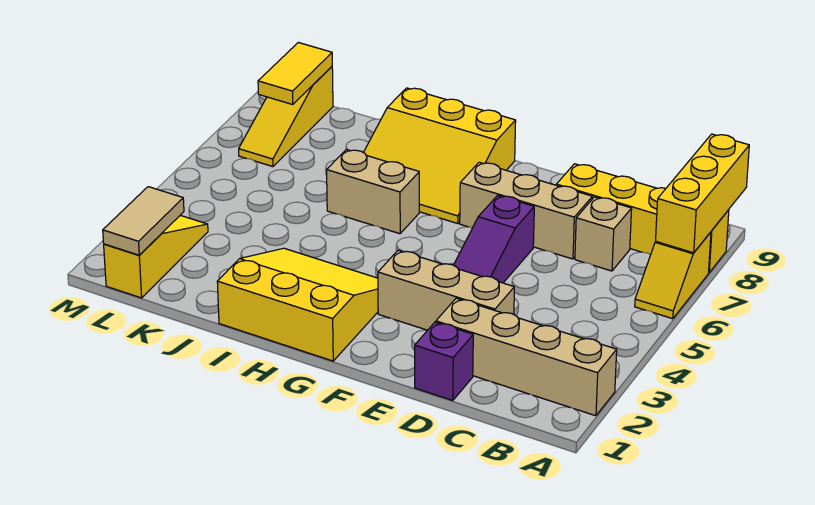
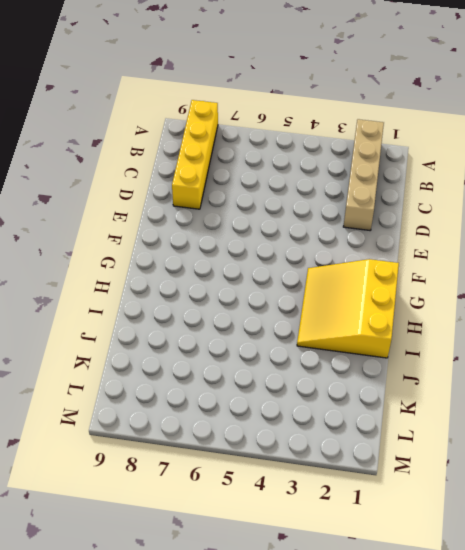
none -> yellow slope A6:A7 level 1 top 7
none -> tan brick C7 level 1
none -> purple brick D1 level 1

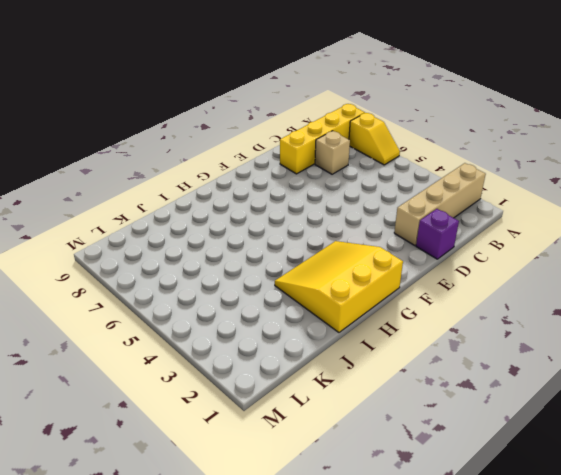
none -> tan brick D3:F3 level 1
none -> tan brick D7:F7 level 1
none -> purple slope E4:E6 level 1 top 6

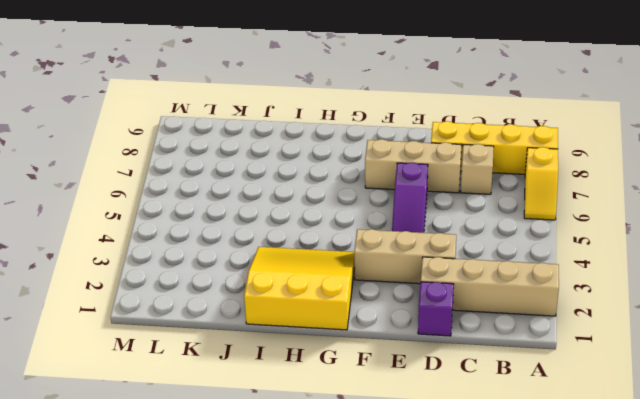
none -> yellow slope G7:I9 level 1 top 9
none -> tan brick H6:I6 level 1
none -> yellow slope L1:L3 level 1 top 1

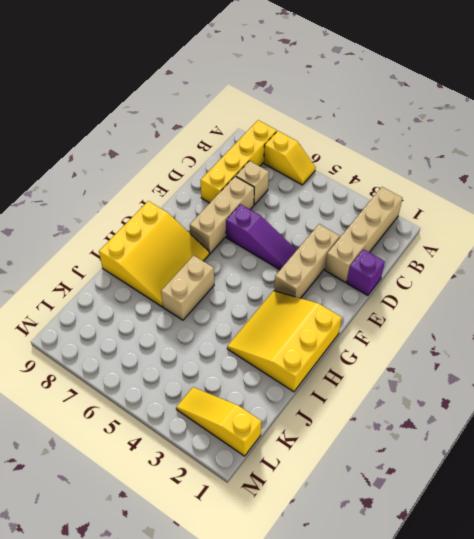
none -> yellow slope L7:L9 level 1 top 9
none -> yellow brick A7:A9 level 2
none -> tan tile L1:L2 level 2

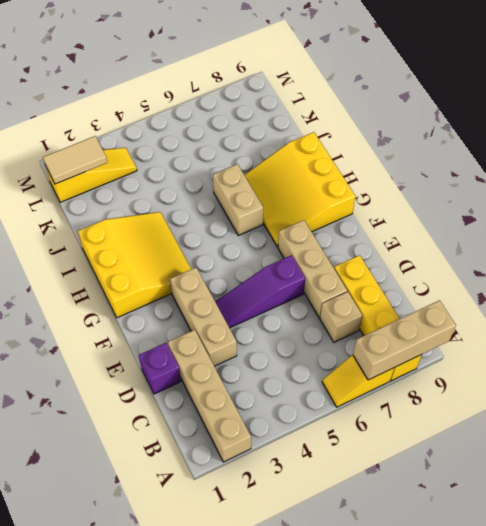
tan brick A7:A9 level 2 -> yellow brick A7:A9 level 2
none -> yellow slope L7:L9 level 1 top 9
none -> yellow tile L8:L9 level 2

